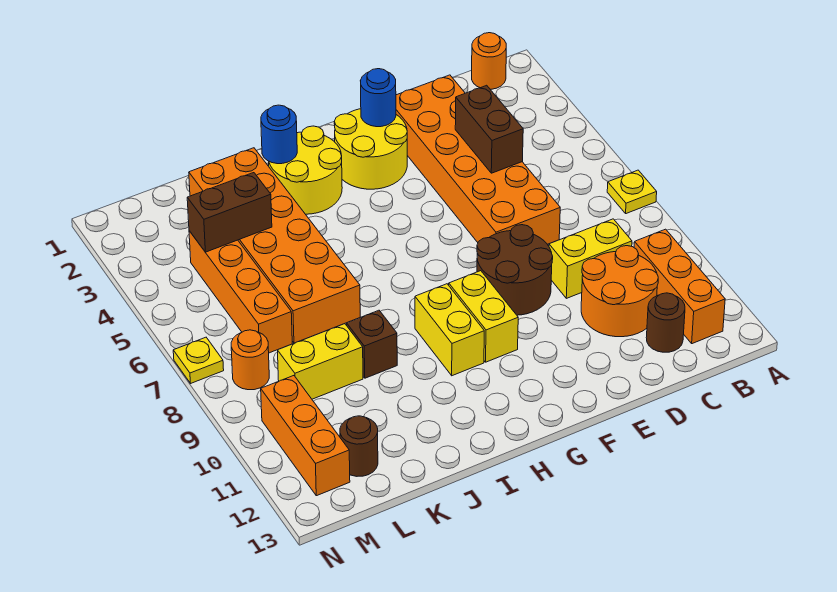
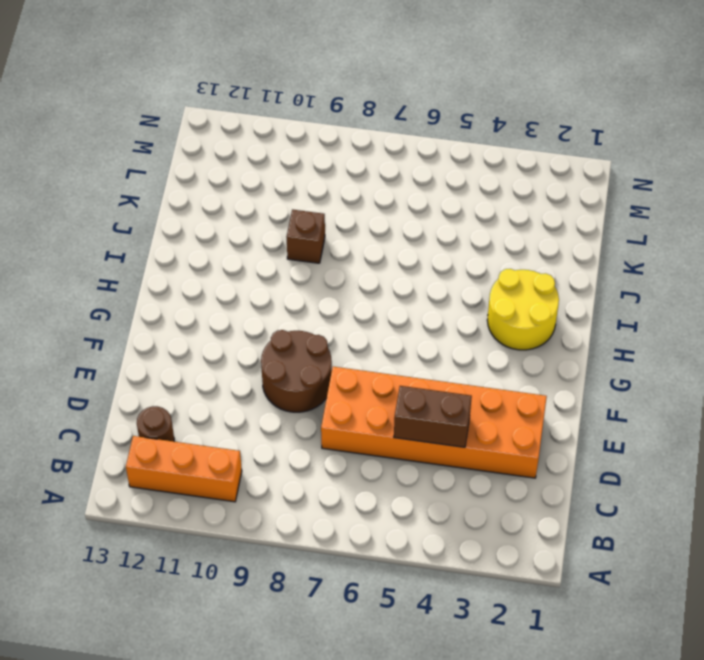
none -> yellow plate A7 level 1
none -> orange round brick B1 level 1
none -> yellow brick C9:D9 level 1

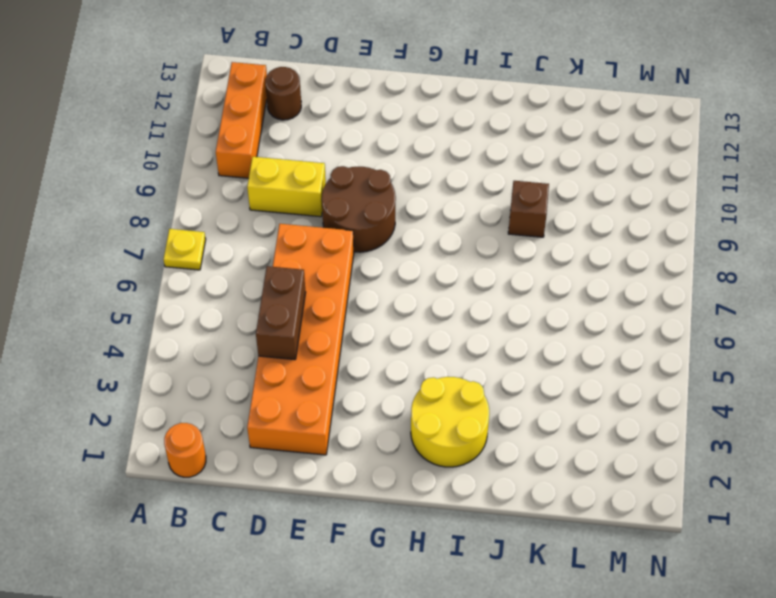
none -> orange round brick C10:D11 level 1
none -> yellow round brick F2:G3 level 1
none -> yellow brick G9:G10 level 1

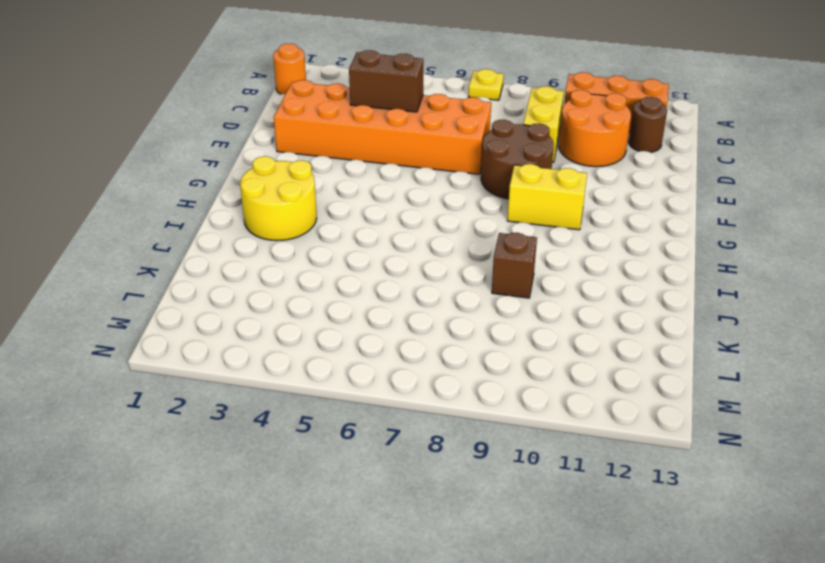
none -> yellow round brick F2:G3 level 1
none -> yellow brick H9:H10 level 1
none -> orange brick J2:K7 level 1

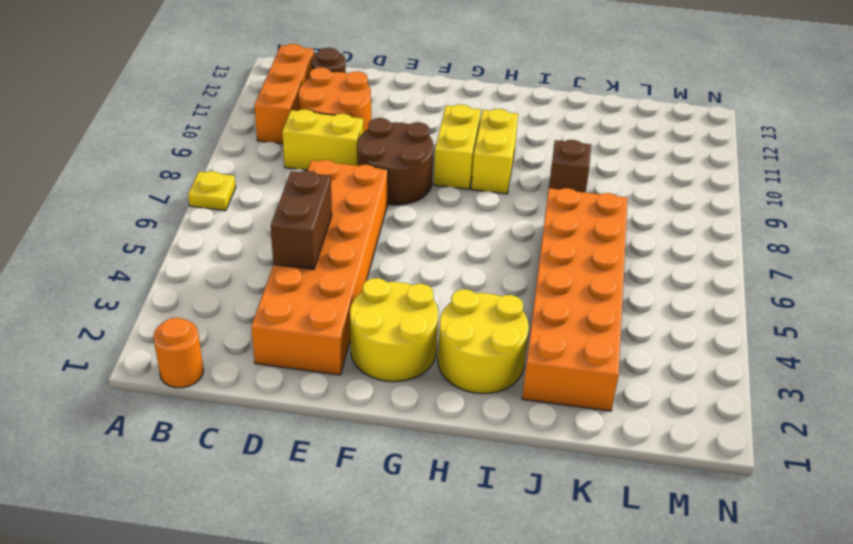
none -> yellow brick K9:L9 level 1
none -> orange brick L4:L7 level 1
none -> brown round brick L12 level 1

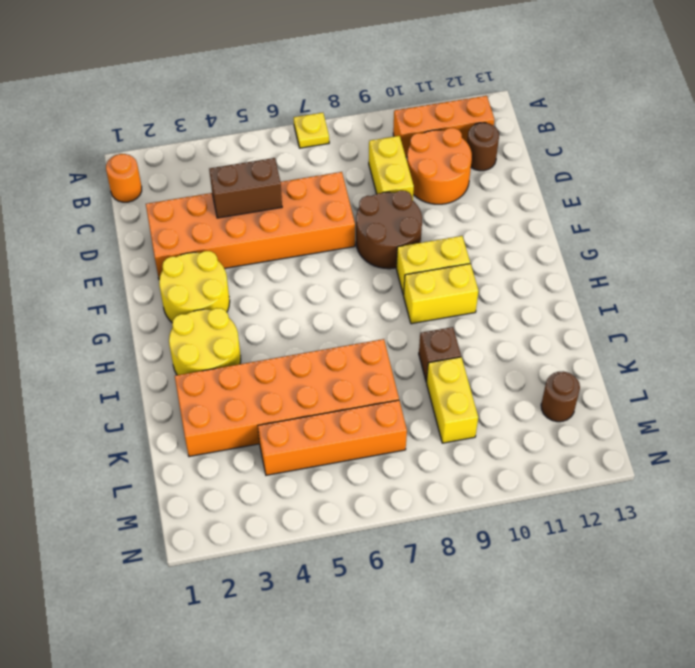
none -> orange round brick M8 level 1
none -> orange brick M10:M12 level 1
none -> yellow plate N7 level 1

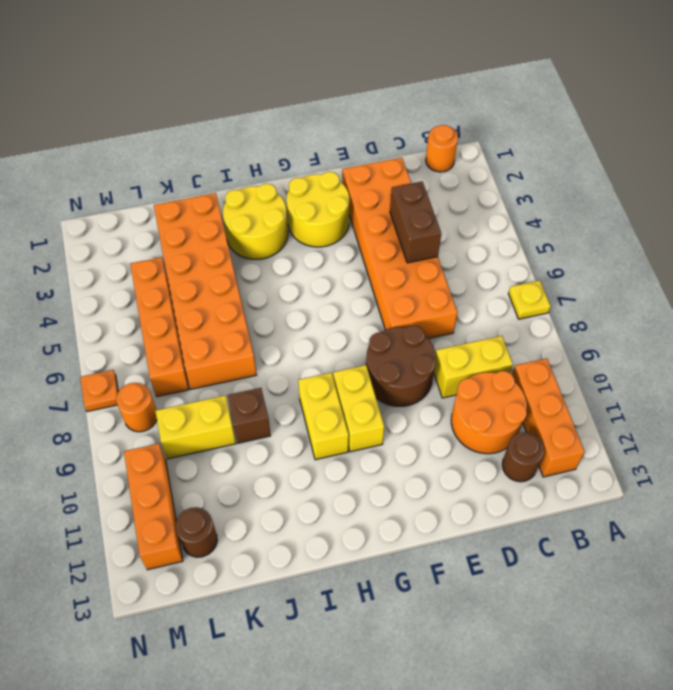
orange plate N7 level 1 -> yellow plate N7 level 1
none -> blue round brick F2 level 2
none -> blue round brick I2 level 2
none -> brown brick K4:L4 level 2

